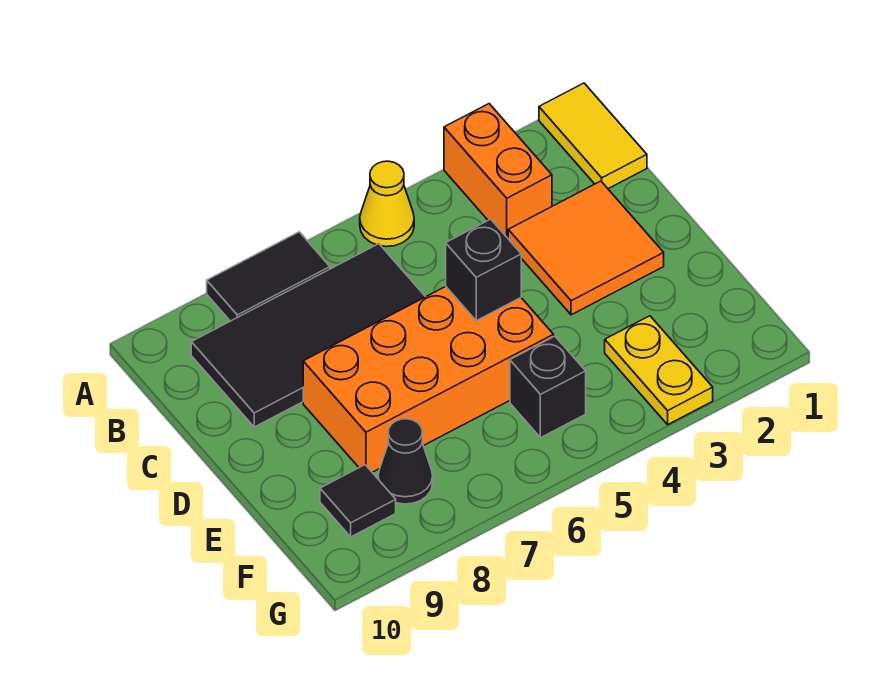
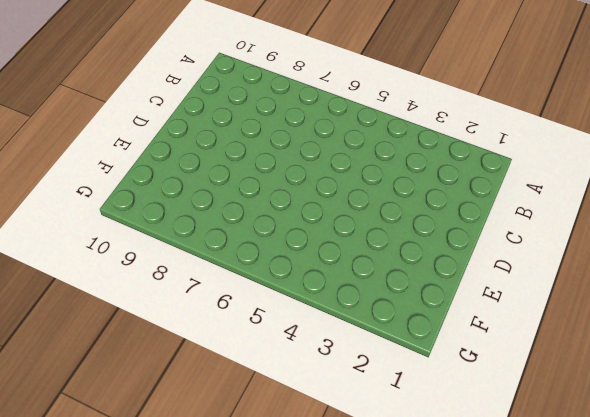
none -> yellow tile A1:B1 level 1
none -> orange brick A3:B3 level 1
none -> yellow cone A5 level 1

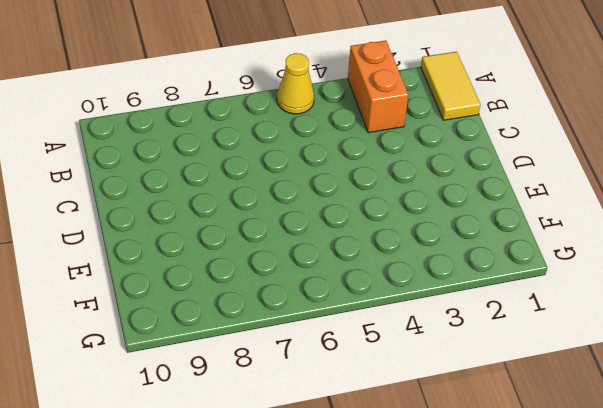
none -> black tile A7:A8 level 1
none -> black tile B6:C9 level 1
none -> orange tile C2:D3 level 1

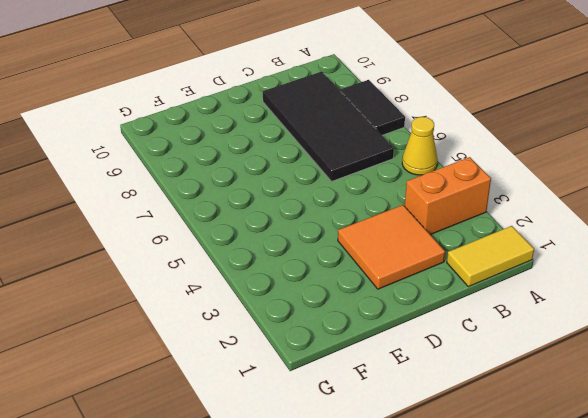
none -> orange brick D5:E8 level 1
none -> yellow plate F3:G3 level 1
none -> black brick F5 level 1

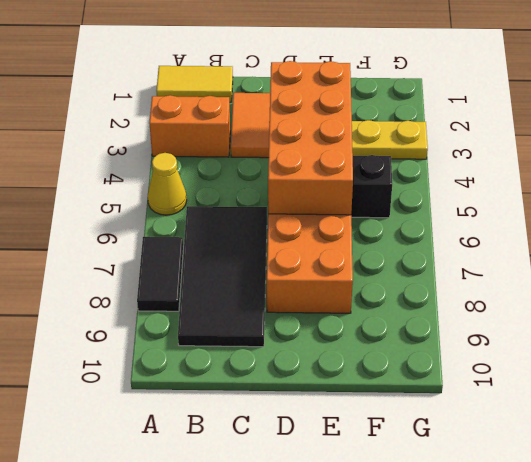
orange brick D3:E6 level 2 -> black brick D5 level 2
none -> black cone F8 level 1
none -> black tile F9 level 1

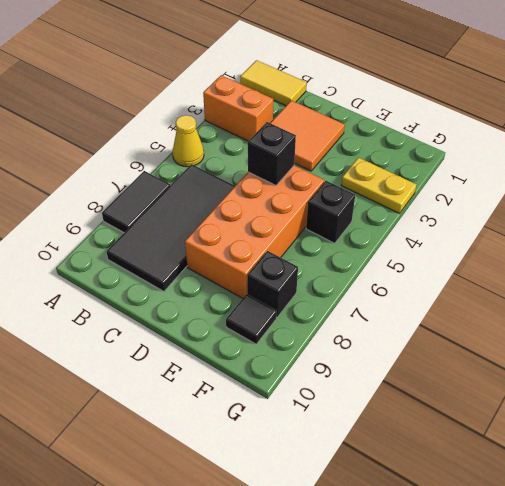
black brick F8 level 1 -> black cone F8 level 1

